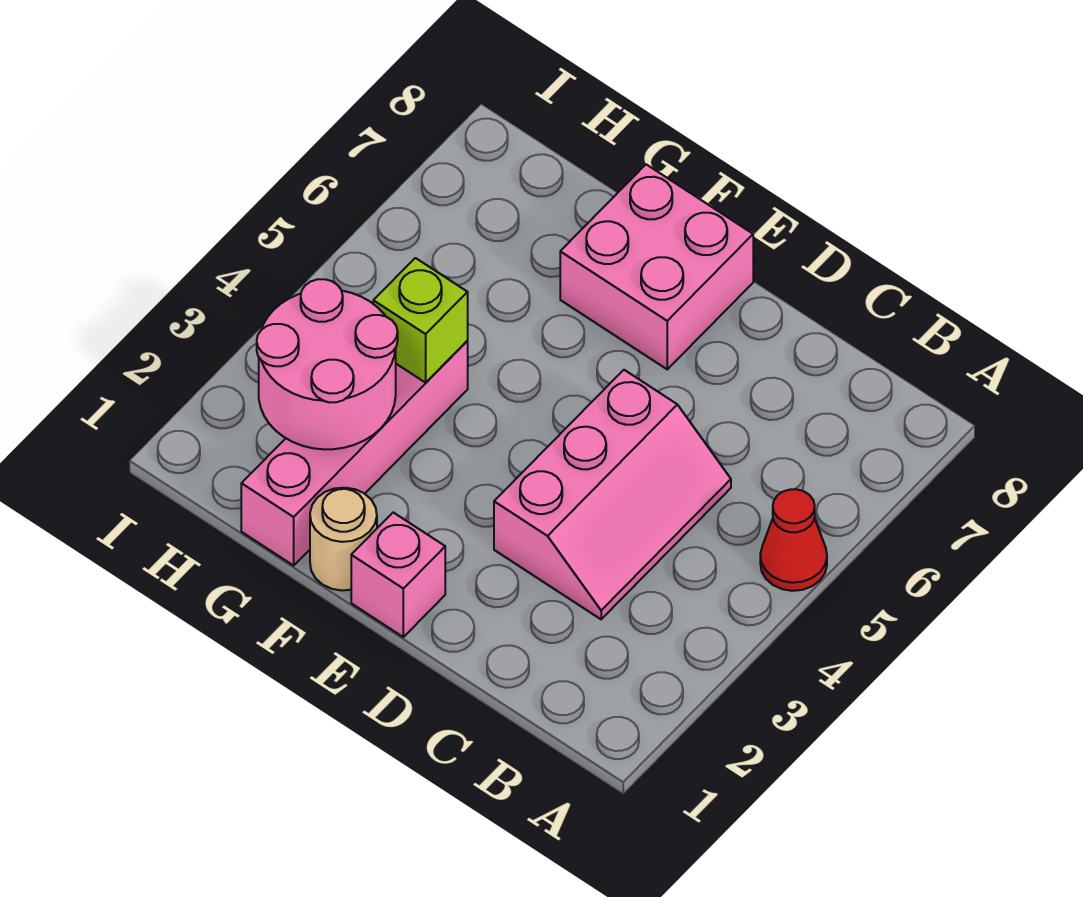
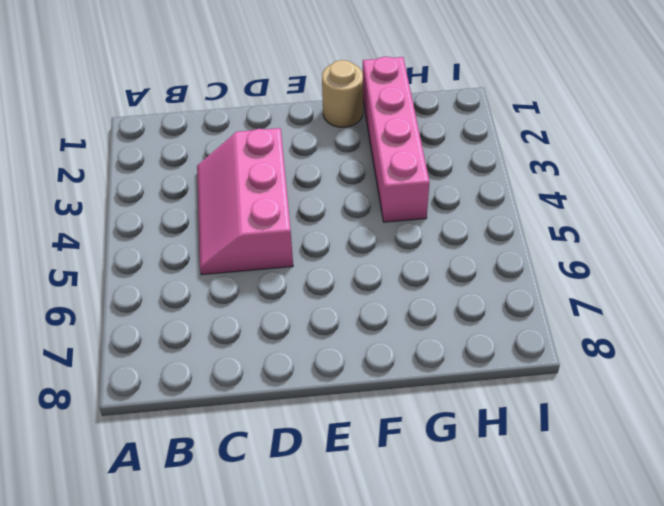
none -> red cone A5 level 1
none -> pink brick E1 level 1

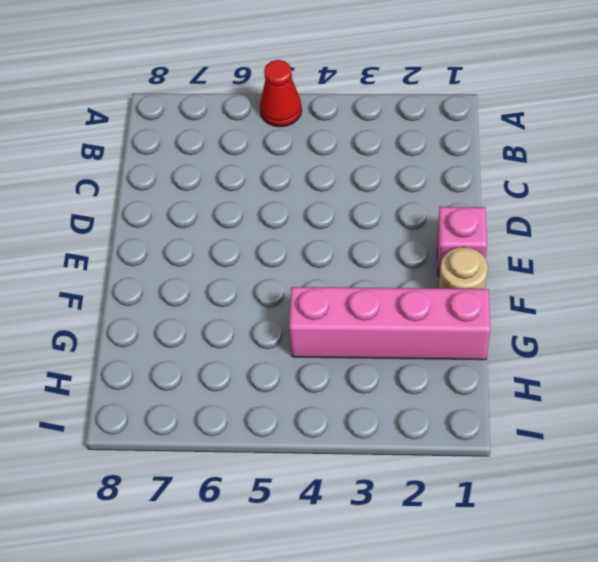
none -> pink slope C3:D5 level 1 top D
none -> pink brick E7:F8 level 1

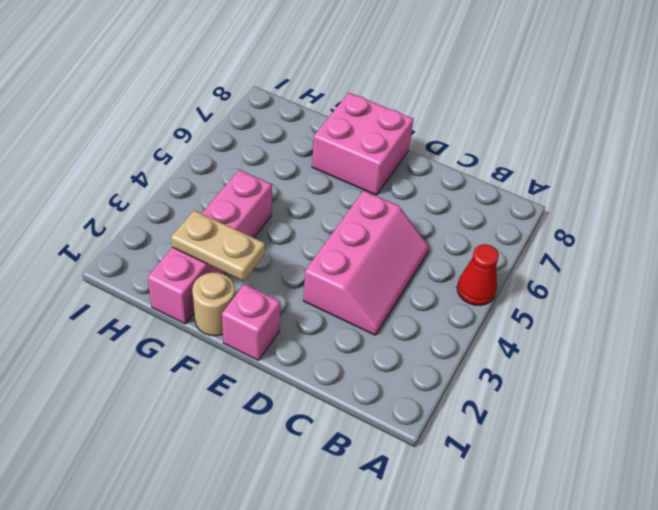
tan plate F2:G2 level 2 -> pink round brick G2:H3 level 2
none -> lime brick G4 level 2

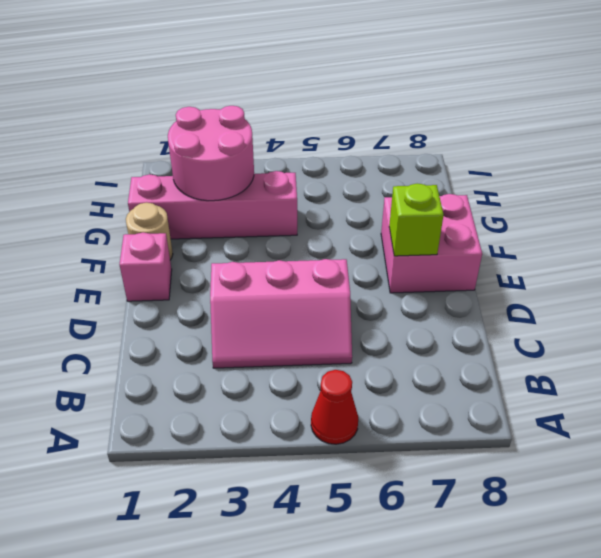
lime brick E7 level 2 -> lime brick G4 level 2

